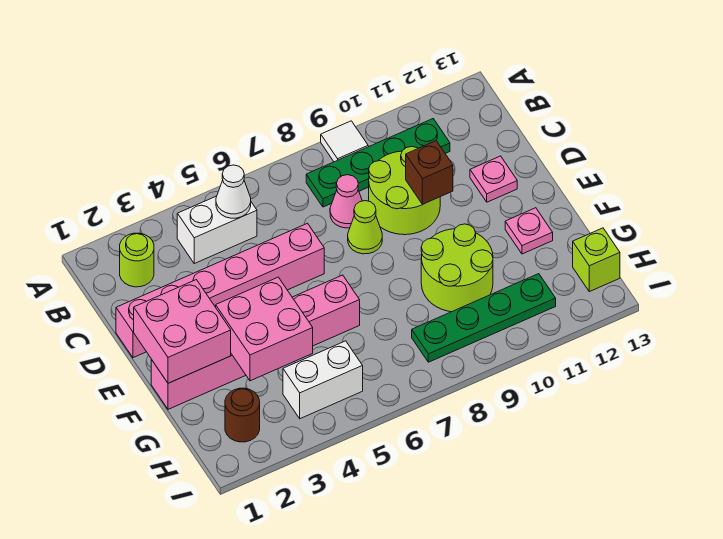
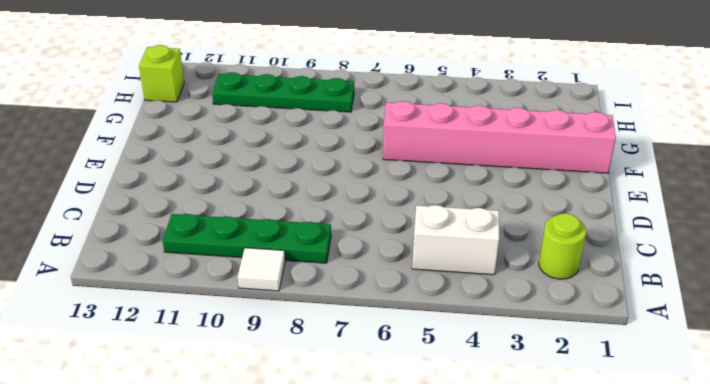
none -> pink cone C8 level 1
none -> lime round brick C9:D10 level 1
none -> pink brick D1:D6 level 1

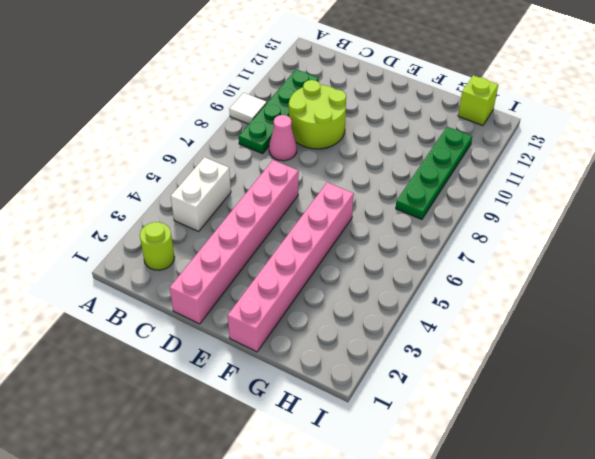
none -> lime cone D8 level 1
none -> pink plate D12 level 1
none -> lime round brick F9:G10 level 1

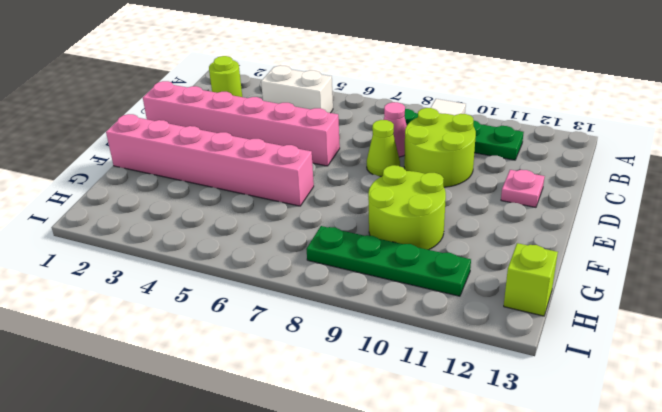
none -> pink plate F12 level 1
none -> brown round brick H2 level 1
none -> white brick H4:H5 level 1

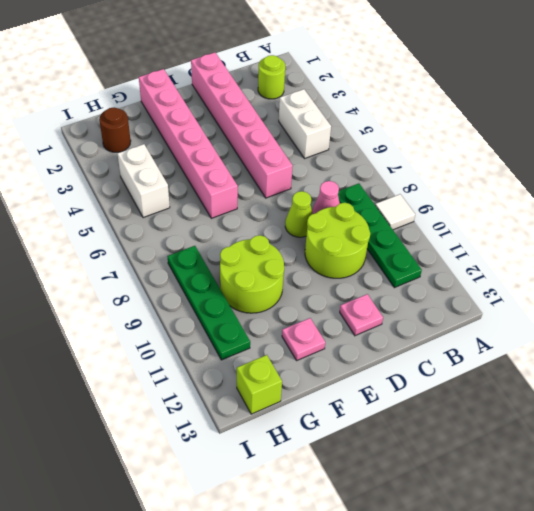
none -> white cone B5 level 2
none -> brown brick D10 level 2
none -> pink brick E1:F2 level 2

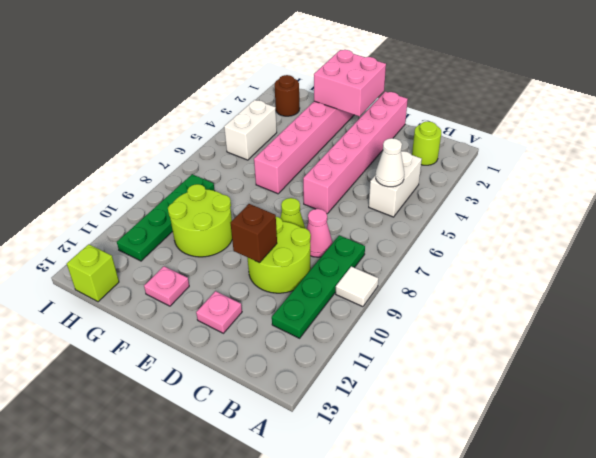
none -> pink brick F3:G4 level 2

